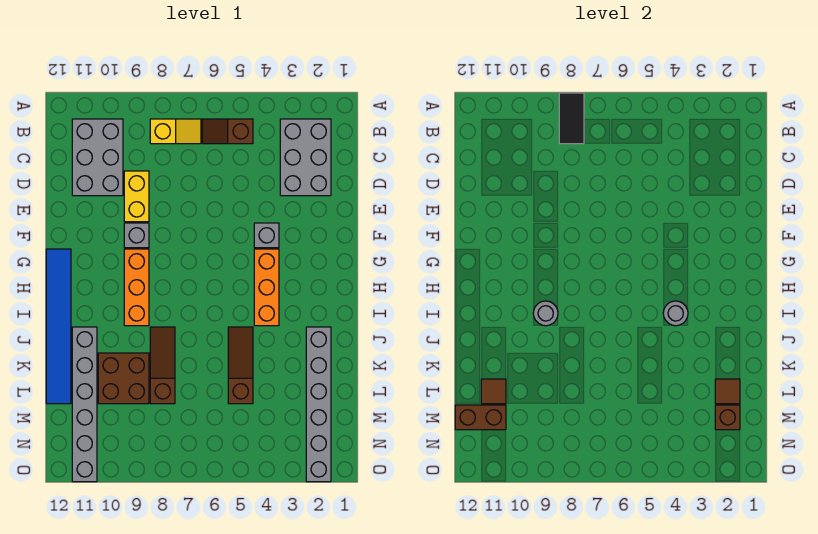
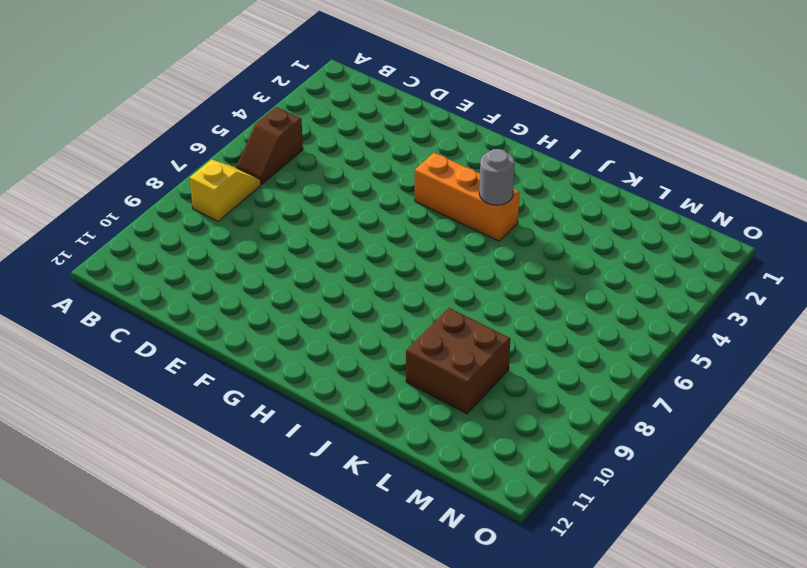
none -> grey brick B2:D3 level 1
none -> grey brick B10:D11 level 1
none -> yellow brick D9:E9 level 1

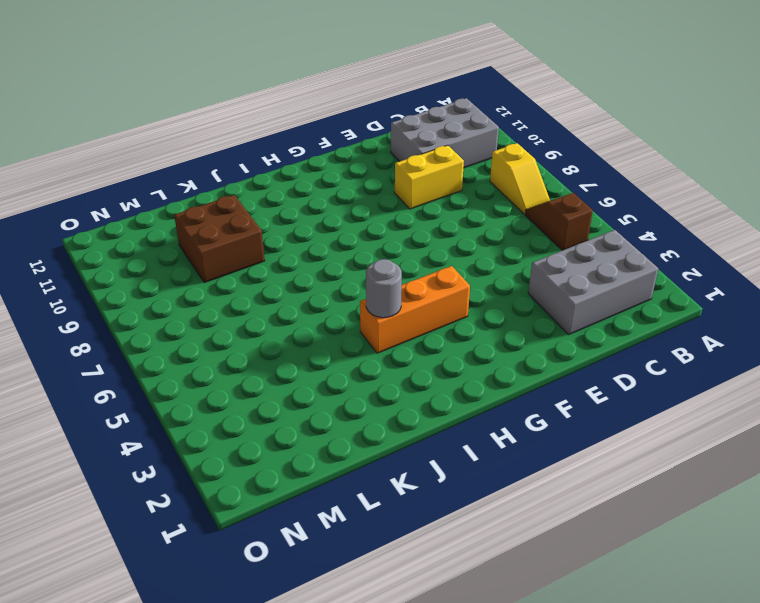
none -> grey brick F4 level 1
none -> grey brick F9 level 1
none -> orange brick G9:I9 level 1

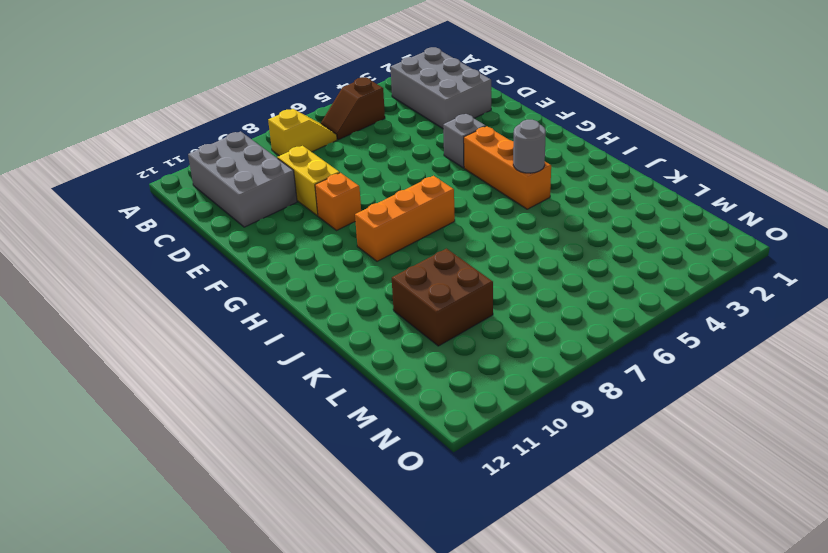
orange brick F9 level 1 -> grey brick F9 level 1
orange brick H7:H9 level 1 -> orange brick G9:I9 level 1
none -> blue tile G12:L12 level 1
none -> grey brick J2:O2 level 1
none -> brown slope J5:L5 level 1 top L

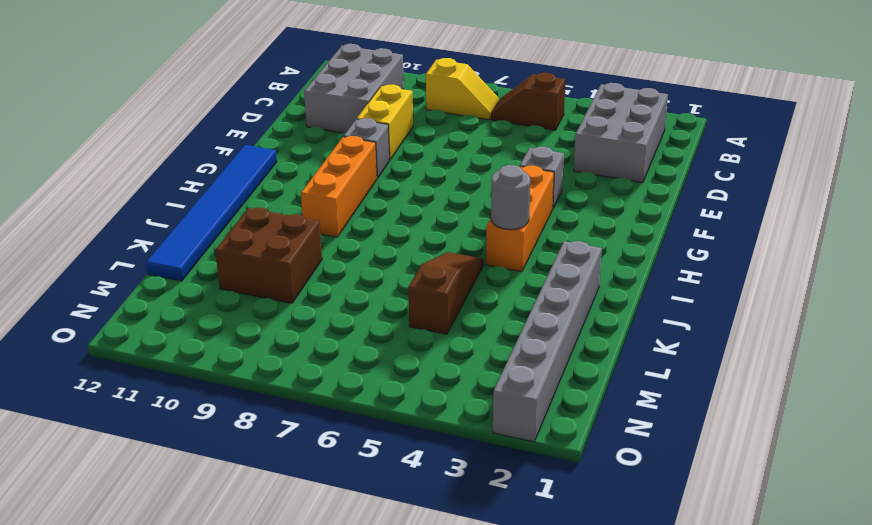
none -> brown slope J8:L8 level 1 top L
none -> grey brick J11:O11 level 1
none -> black tile A8:B8 level 2

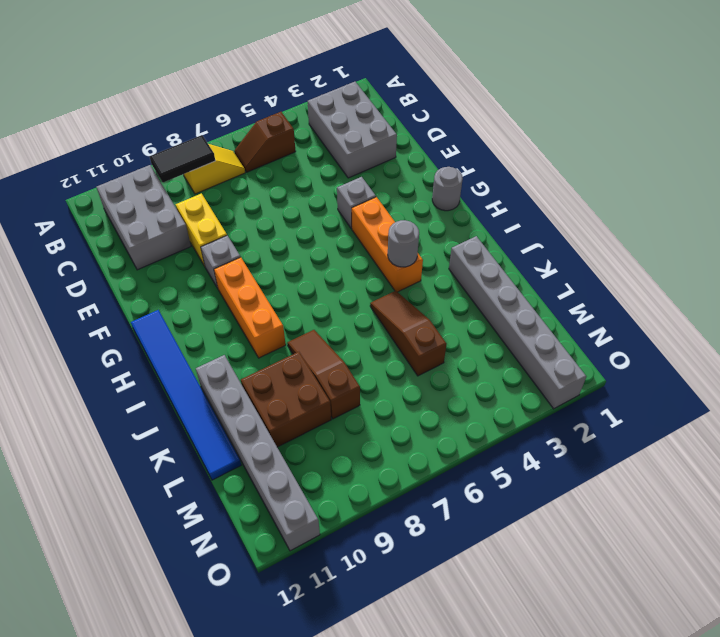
black tile B8:B9 level 2 -> black tile A8:B8 level 2
grey round brick G1 level 1 -> grey round brick I9 level 2
none -> brown tile L2 level 2
none -> brown tile L11 level 2
none -> brown brick M2 level 2

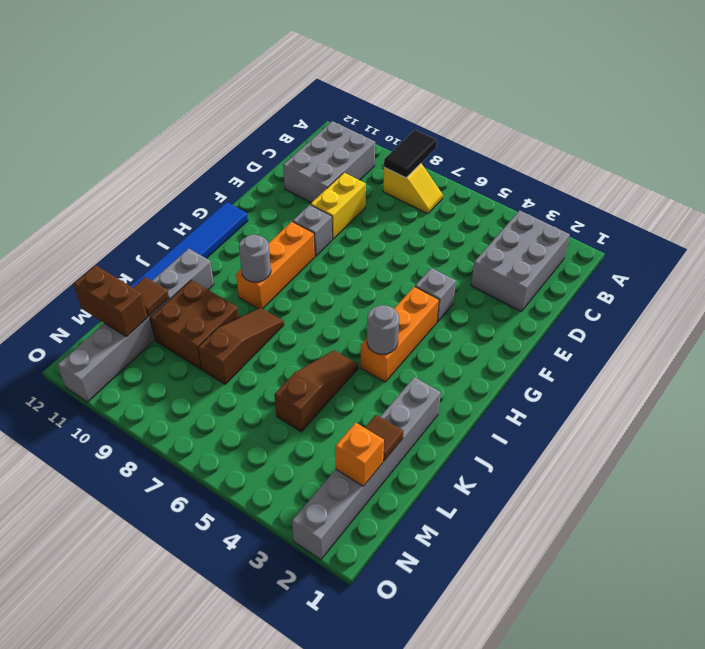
orange brick M2 level 2 -> brown brick M2 level 2
none -> brown slope B5:B6 level 1 top 5

